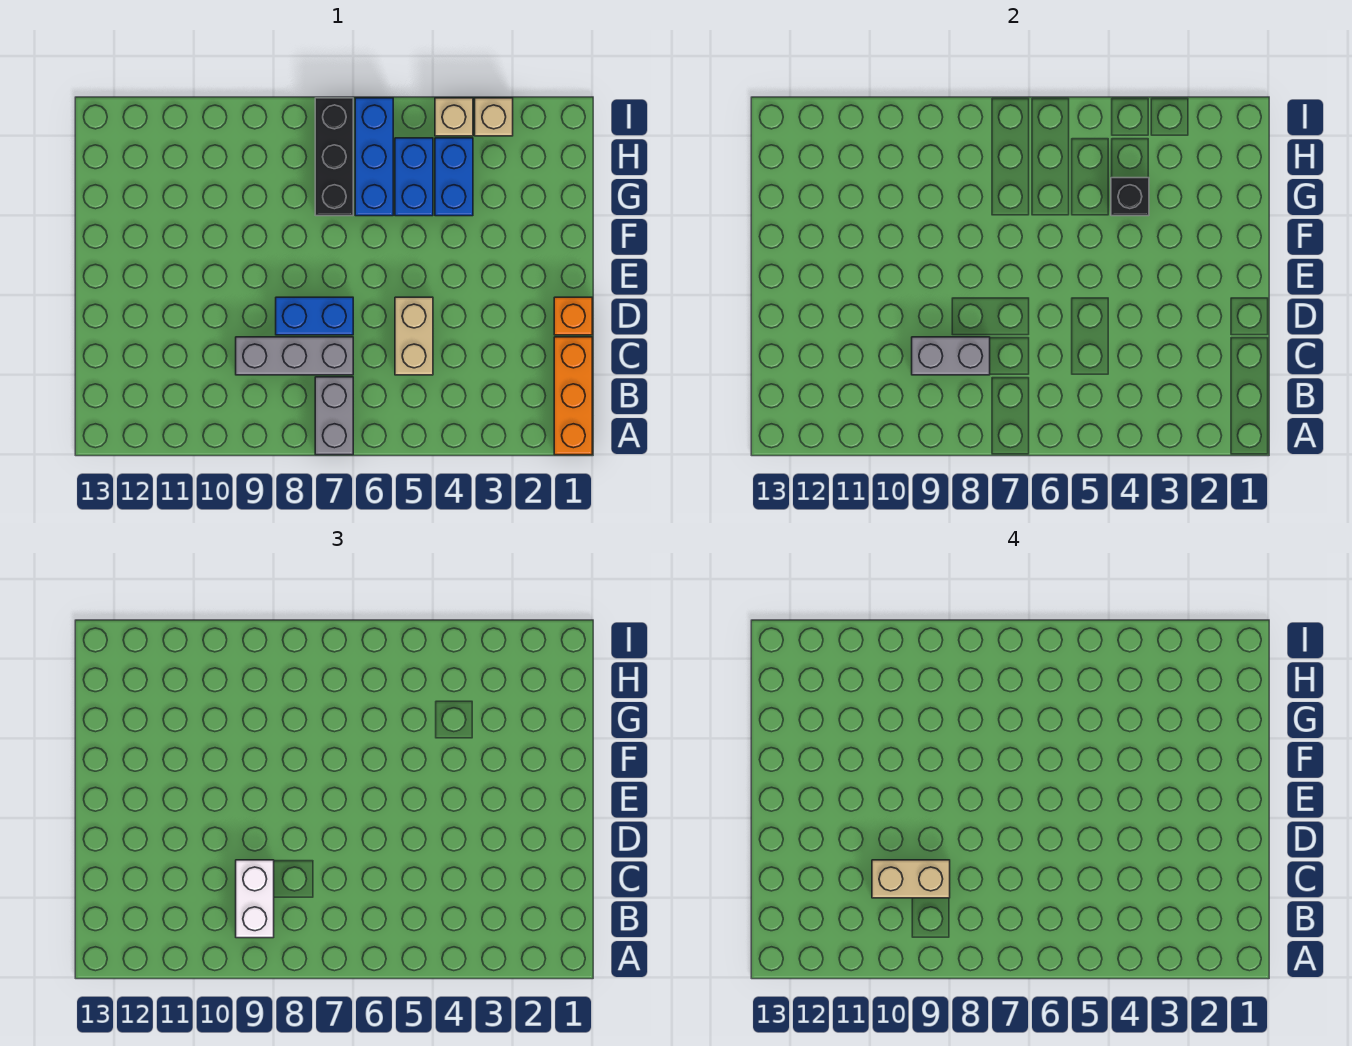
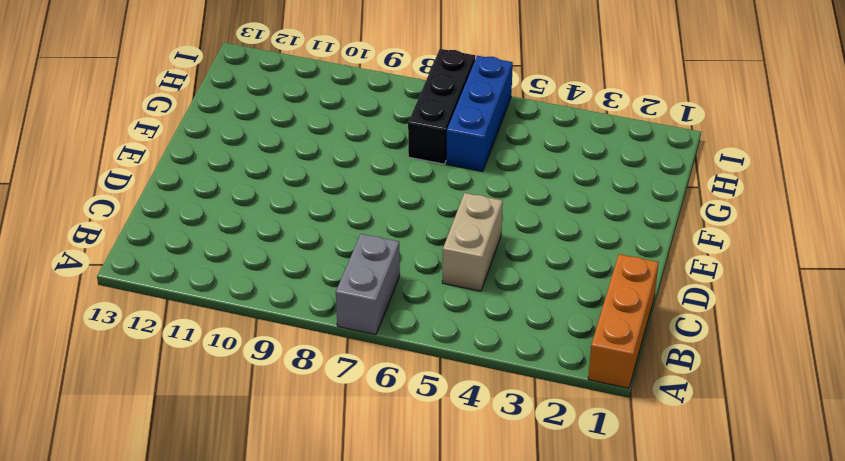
none -> grey brick C7:C9 level 1
none -> orange brick D1 level 1
none -> blue brick D7:D8 level 1

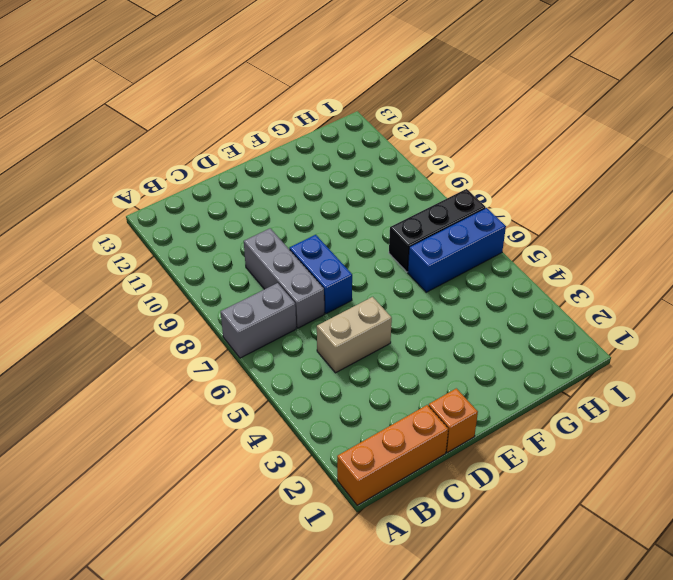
none -> blue brick G4:H4 level 1
none -> blue brick G5:H5 level 1
none -> tan brick I3 level 1

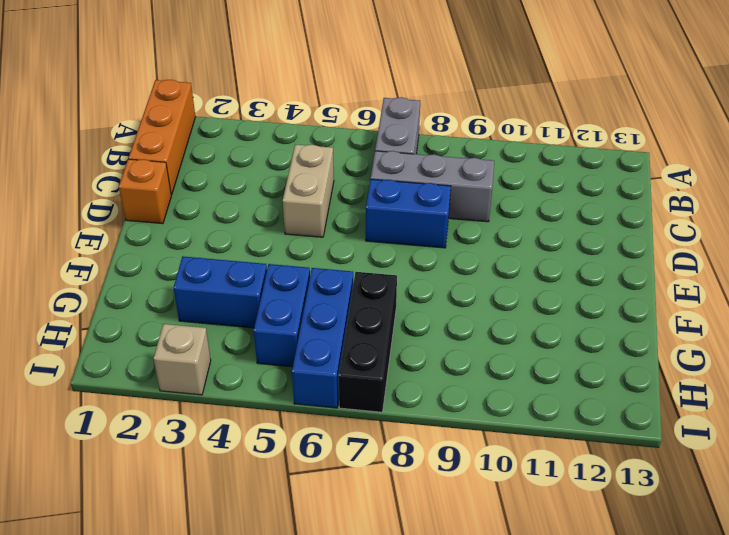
blue brick G3:G4 level 1 -> blue brick G4:H4 level 1
none -> tan brick I4 level 1
none -> grey brick C8:C9 level 2
none -> black brick G4 level 2

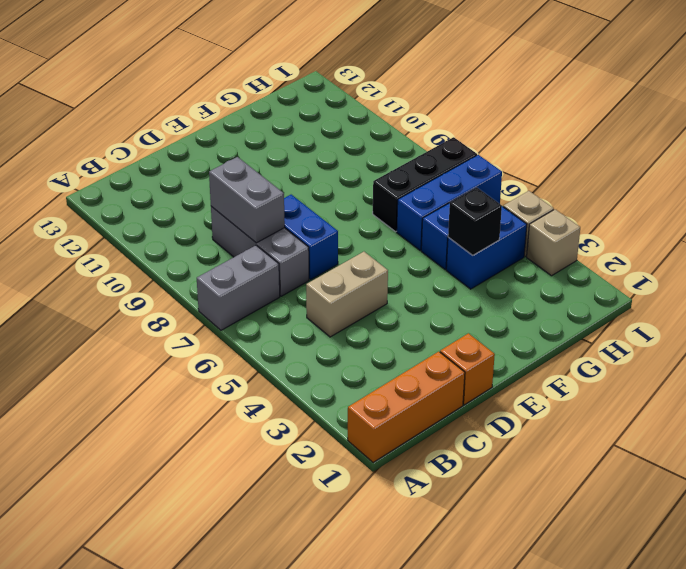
none -> white brick B9:C9 level 3
none -> tan brick C9:C10 level 4

